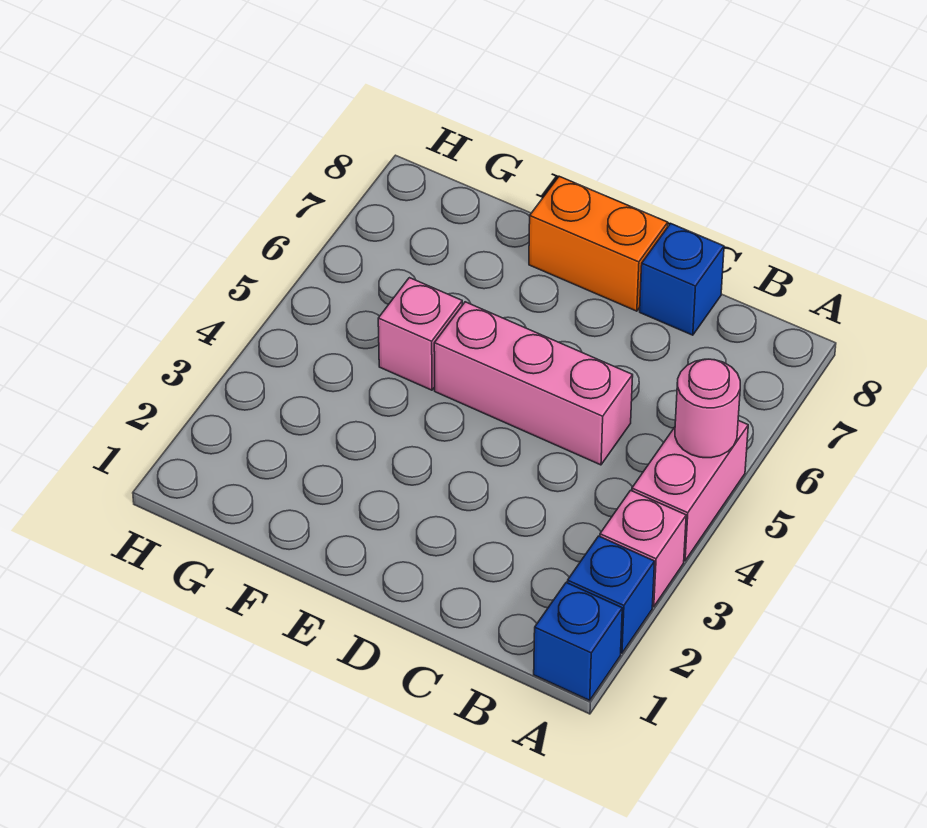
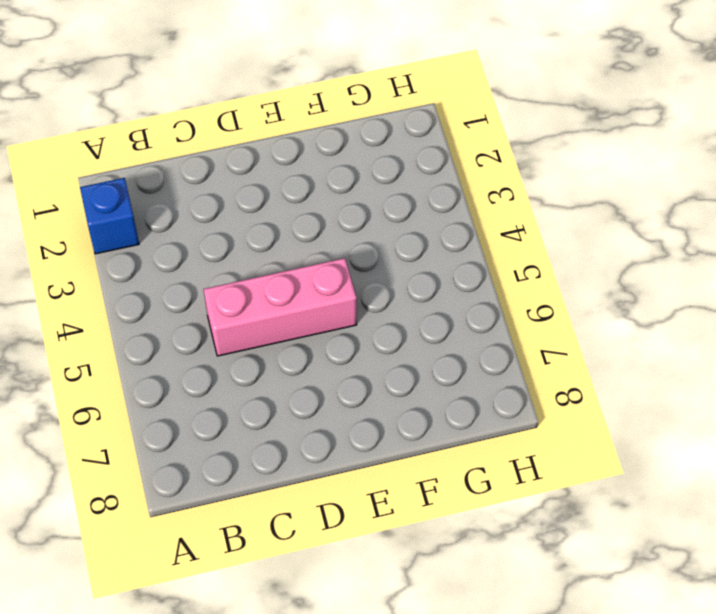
none -> blue brick A1 level 1
none -> pink brick A3 level 1

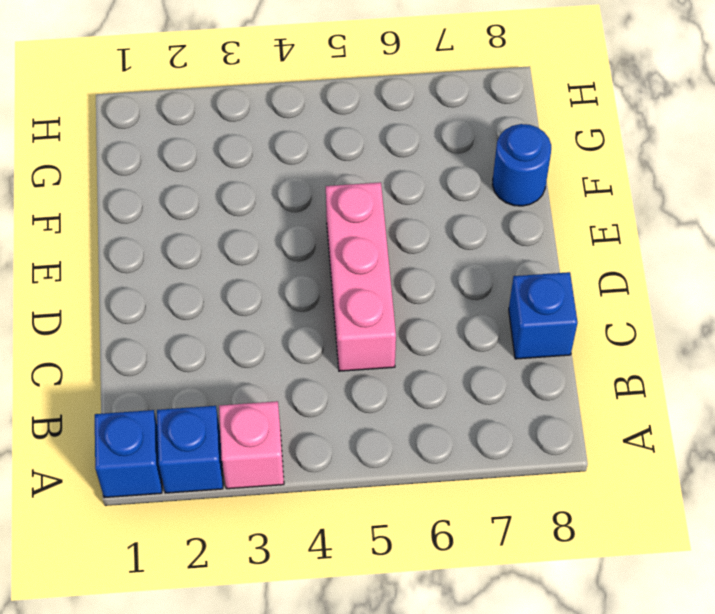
blue round brick F8 level 1 -> none
none -> pink brick A4:A5 level 1
none -> orange brick D8:E8 level 1

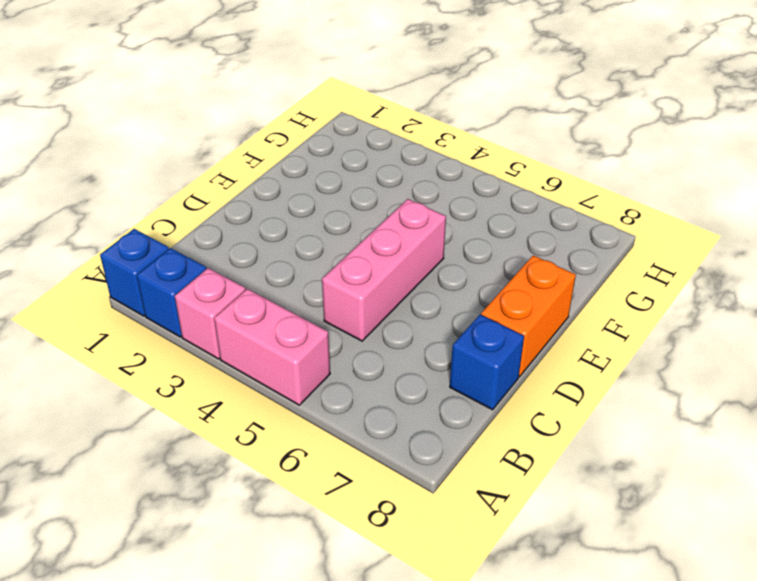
none -> pink brick F5 level 1
none -> pink round brick A5 level 2

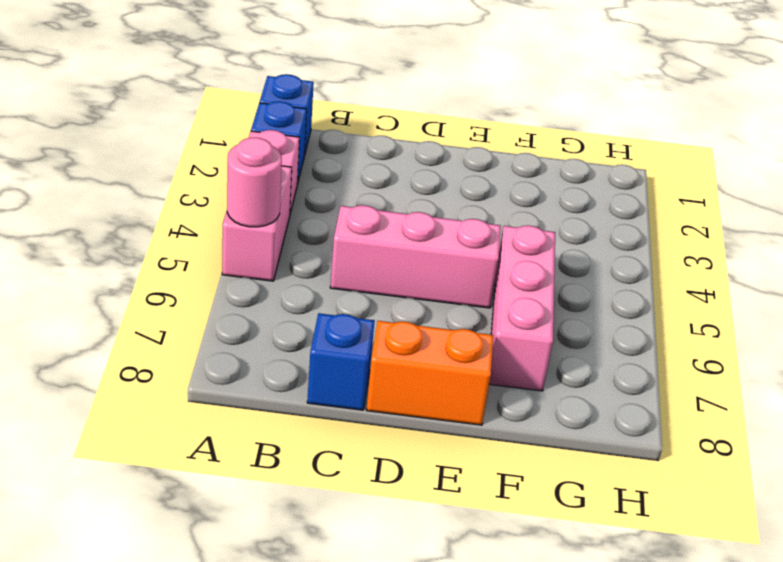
pink brick F5:F7 level 1 -> pink brick F5 level 1

